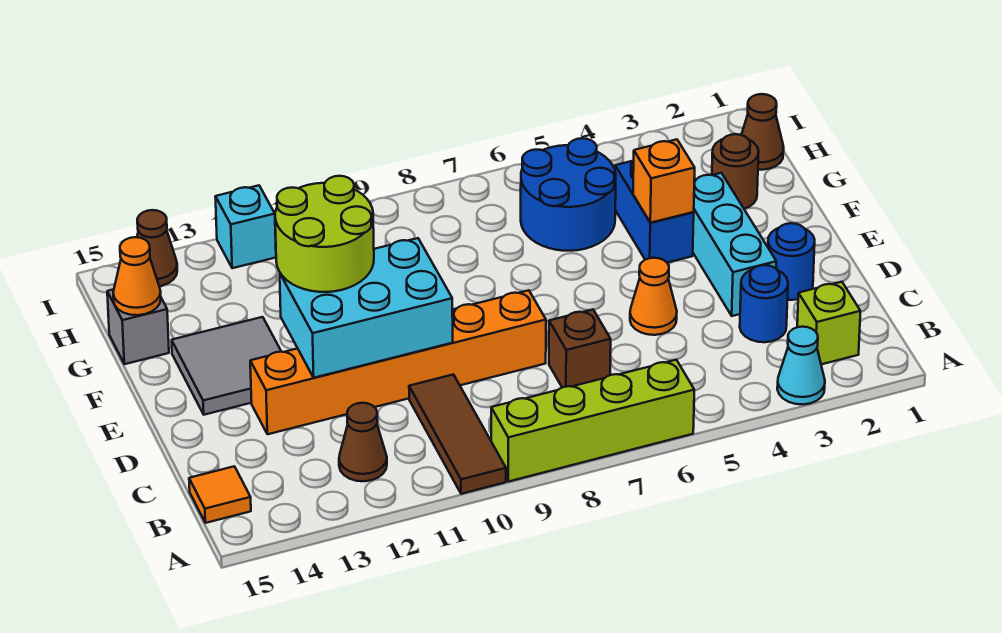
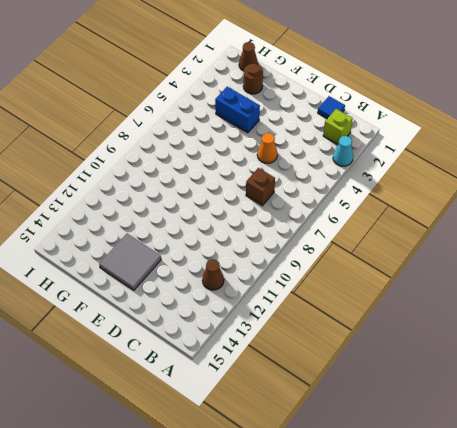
blue tile C1 level 1 -> none
none -> lime brick A6:A9 level 1
none -> brown tile A10:C10 level 1
none -> orange tile B15 level 1

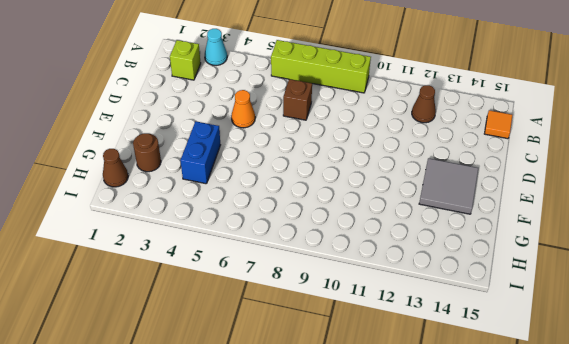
none -> brown tile A10:C10 level 1
none -> blue round brick C3 level 1
none -> blue round brick D2 level 1

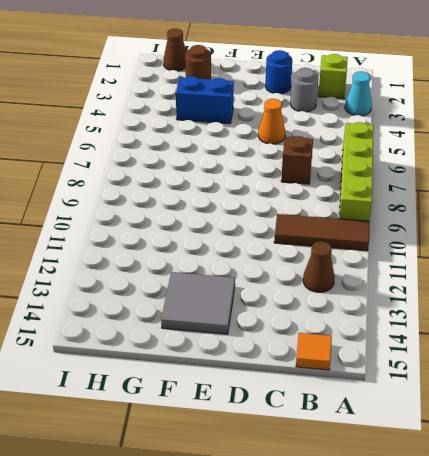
grey round brick C3 level 1 -> blue round brick C3 level 1
none -> cyan brick D3:F3 level 1
none -> orange brick D8:D13 level 1
none -> blue round brick G5:H6 level 1

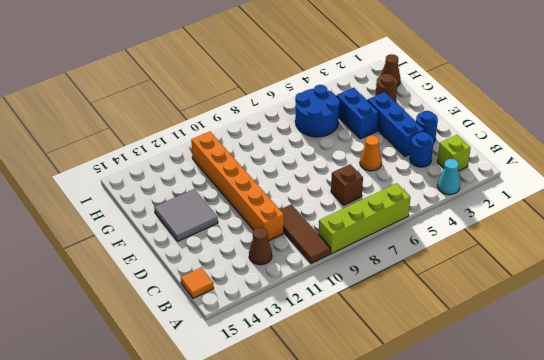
orange brick C11:H11 level 1 -> orange brick D8:D13 level 1
blue brick D3:F3 level 1 -> cyan brick D3:F3 level 1
none -> grey brick G15 level 1
none -> cyan brick I12 level 1
none -> brown cone I14 level 1

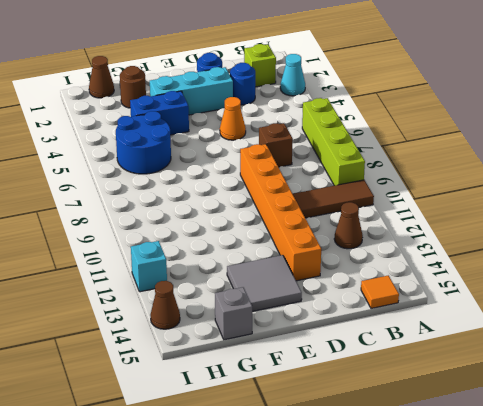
none -> cyan brick D10:E12 level 2
none -> orange brick F4 level 2
none -> orange cone G15 level 2

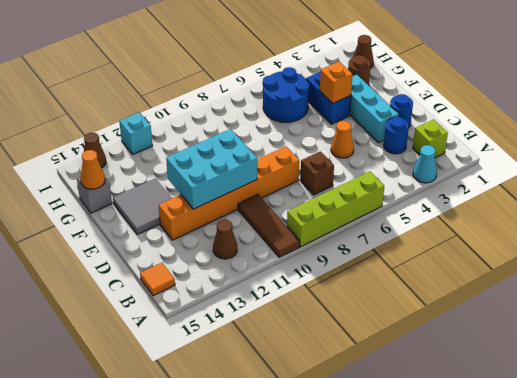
none -> lime round brick E11:F12 level 3

